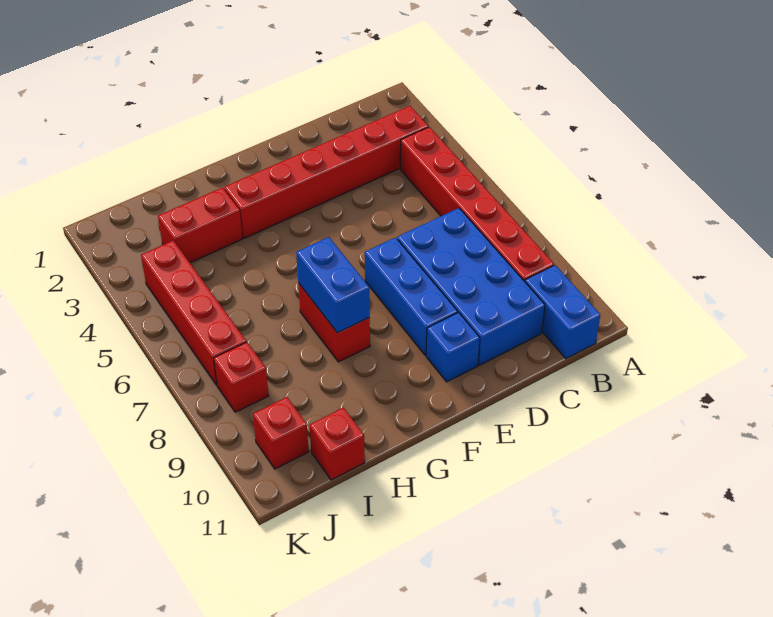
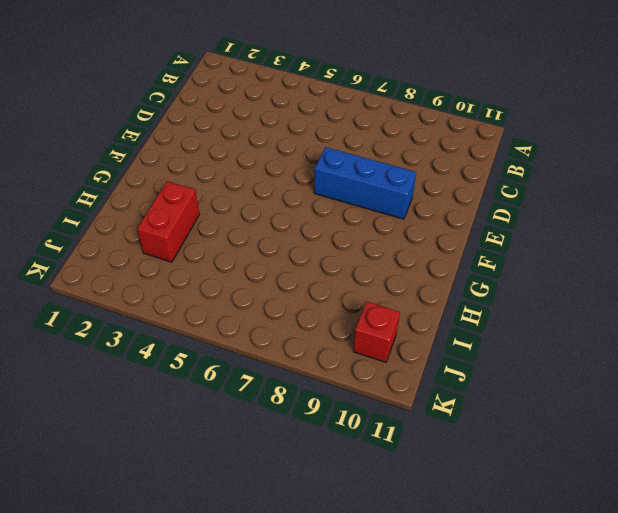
none -> red brick B3:G3 level 1
none -> red brick B4:B9 level 1
none -> blue brick B10:B11 level 1

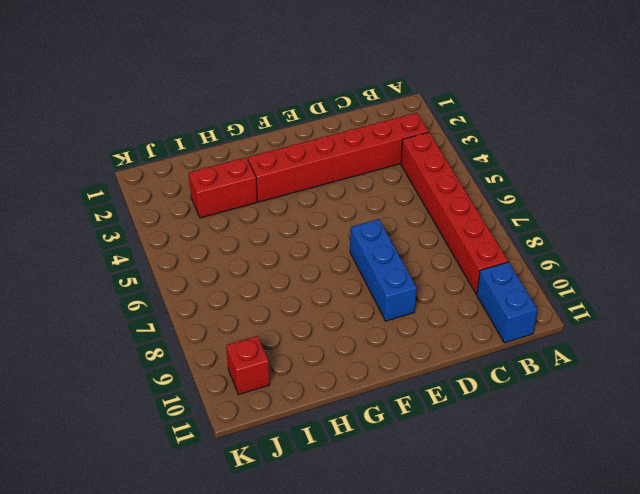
none -> blue brick C7:D10 level 1
none -> blue brick E10 level 1
none -> red brick G7:G8 level 1

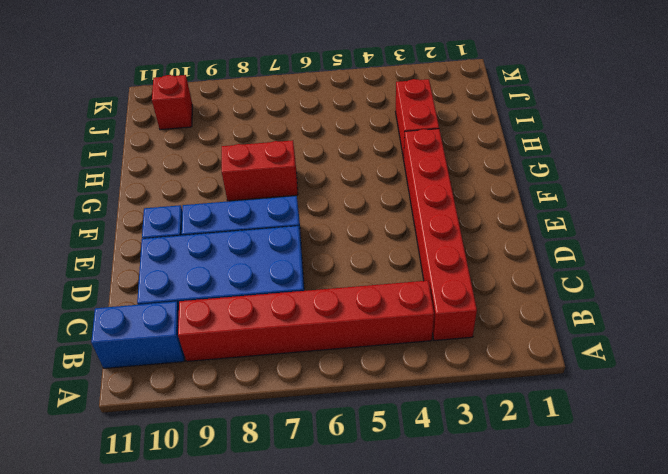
none -> red brick I11 level 1
none -> red brick J4:J7 level 1
none -> red brick J8 level 1

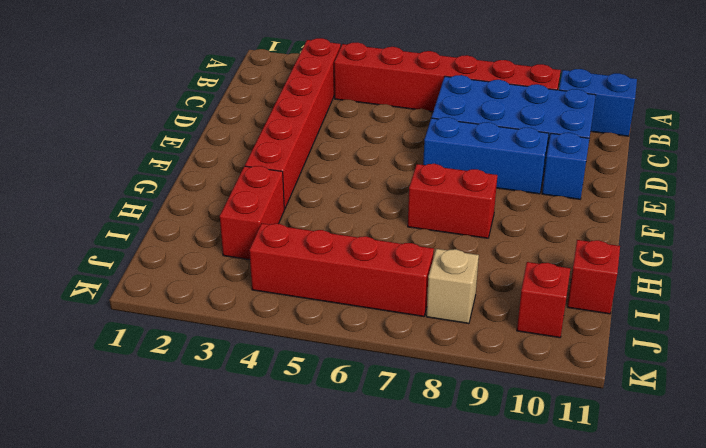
tan brick J8 level 1 -> red brick J8 level 1
none -> blue brick G7:G8 level 2

